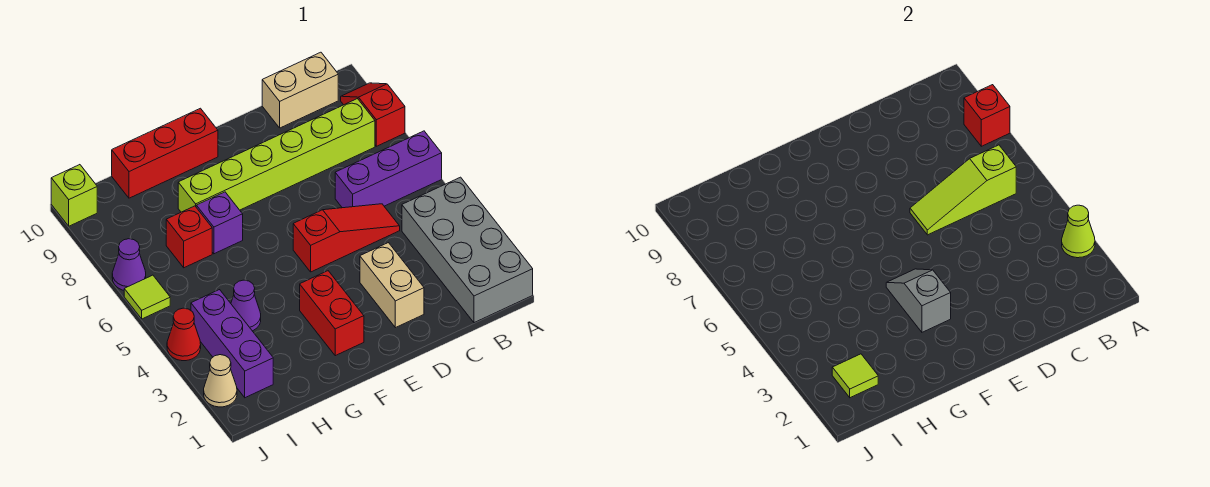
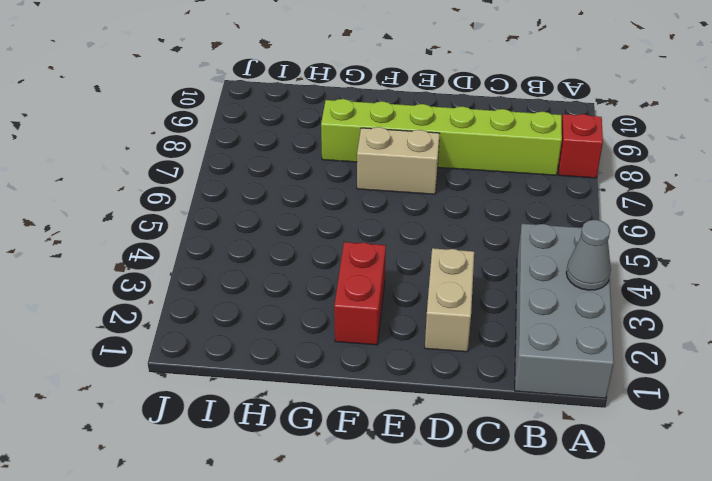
grey cone A3 level 2 -> lime cone A3 level 2
tan brick E7:F7 level 1 -> tan brick B10:C10 level 1
none -> purple brick A6:C6 level 1
none -> red slope C5:E5 level 1 top E
none -> red brick F10:H10 level 1

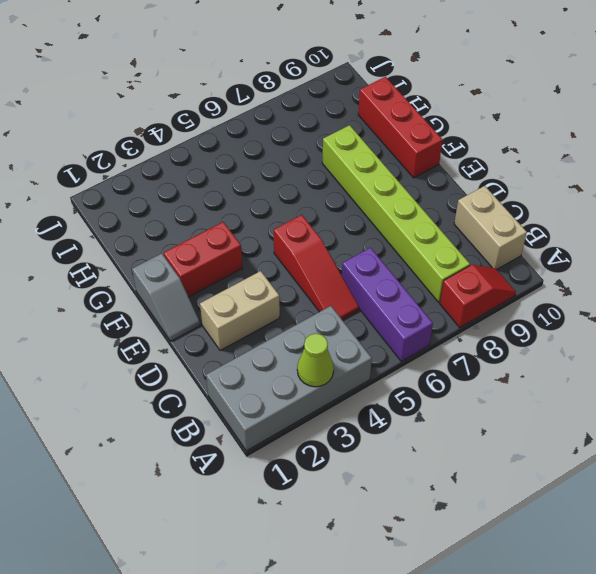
grey slope E1:F1 level 1 top F -> grey slope F3:F4 level 2 top 3
none -> purple brick G7 level 1
none -> purple cone H4 level 1
none -> red brick H7 level 1

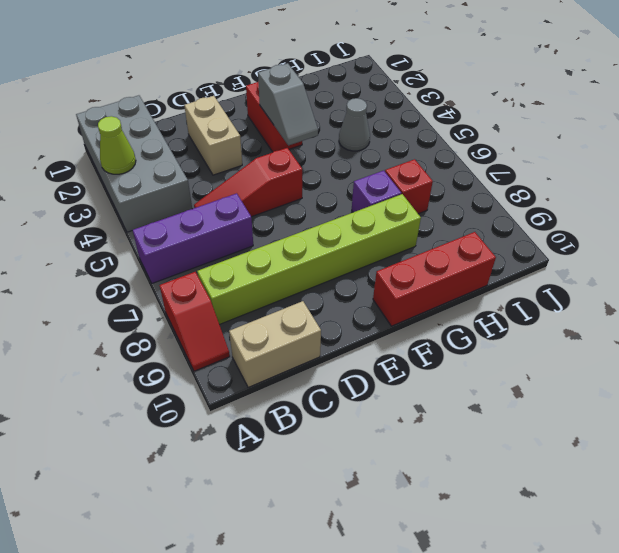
grey cone H4 level 1 -> purple cone H4 level 1
none -> purple brick I2:I4 level 1
none -> tan cone J2 level 1
none -> red cone J4 level 1

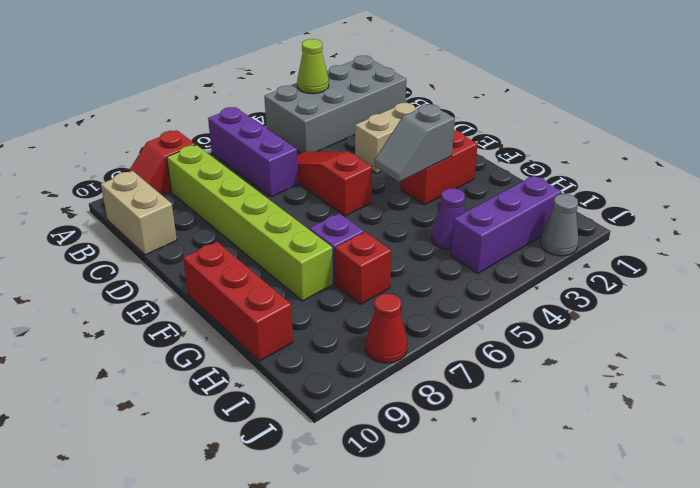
grey cone J2 level 1 -> tan cone J2 level 1
red cone J8 level 1 -> red cone J4 level 1
none -> lime tile J6 level 1
none -> purple cone J7 level 1
none -> lime brick J10 level 1

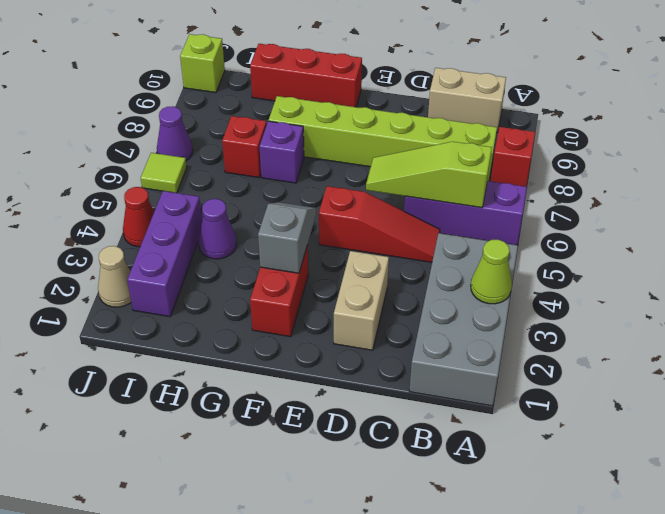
none -> red brick A8 level 2
none -> lime tile I2 level 2

